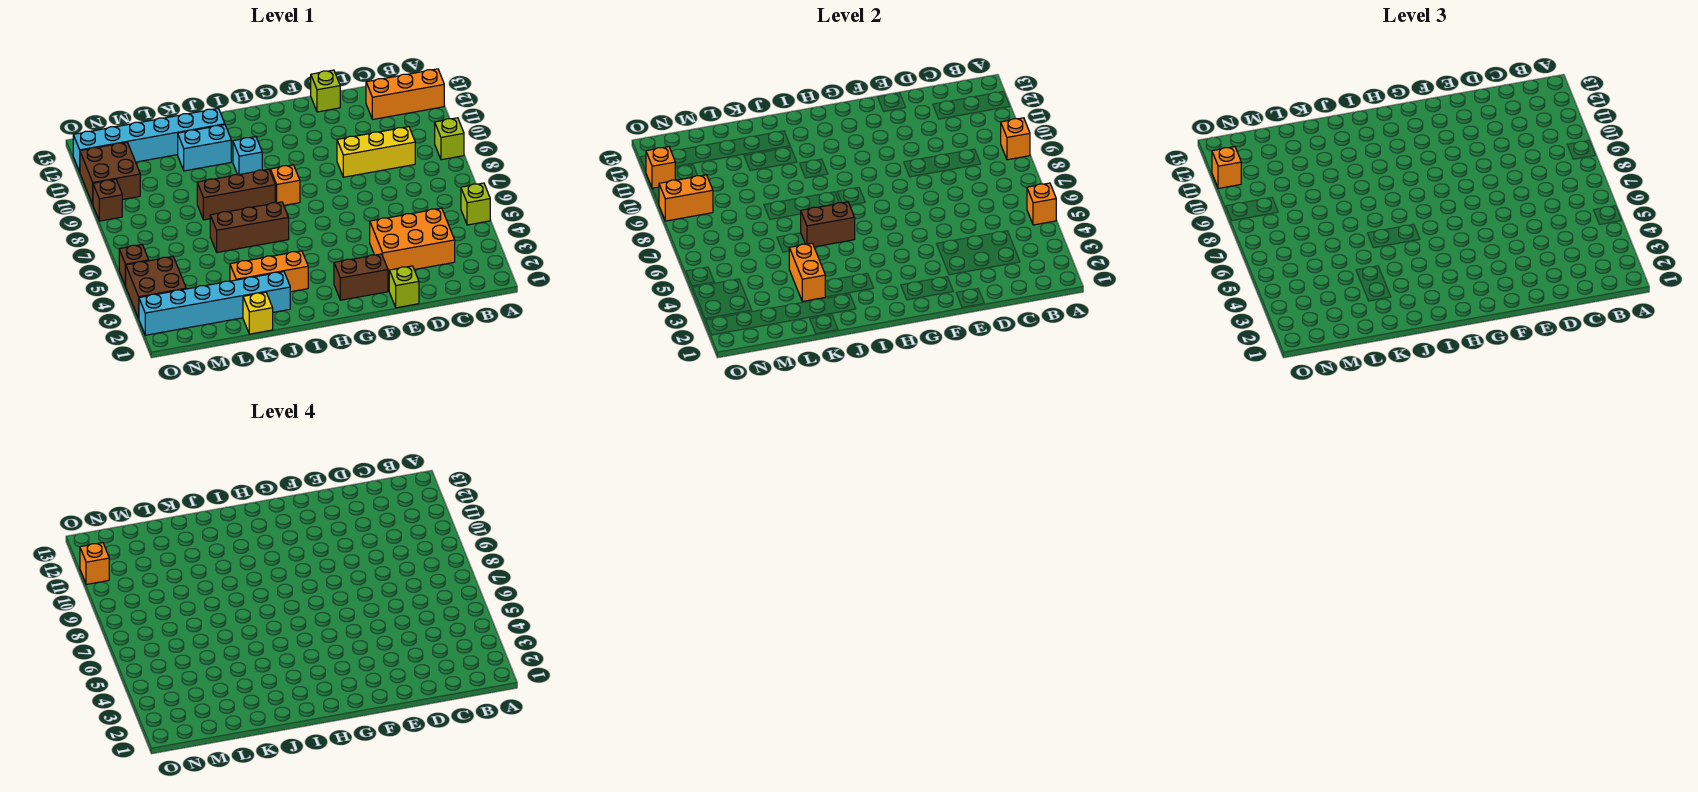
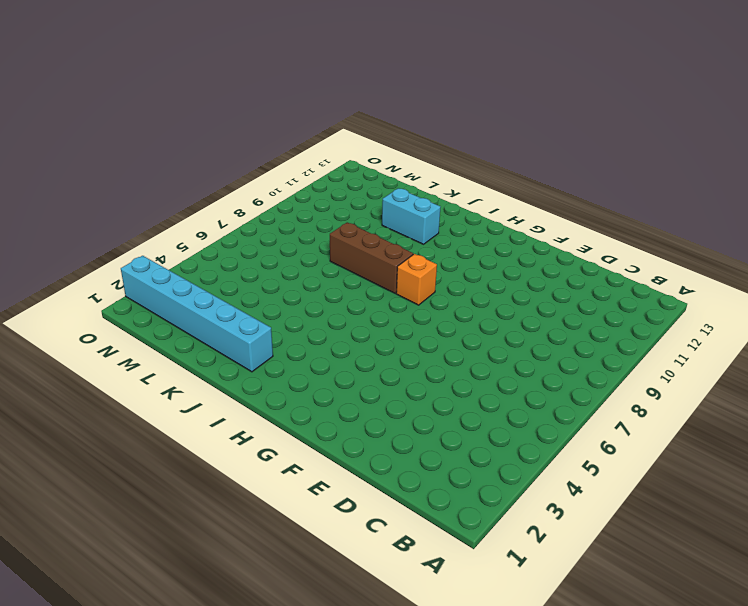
none -> lime brick A5 level 1
none -> lime brick A9 level 1
none -> orange brick A12:C12 level 1

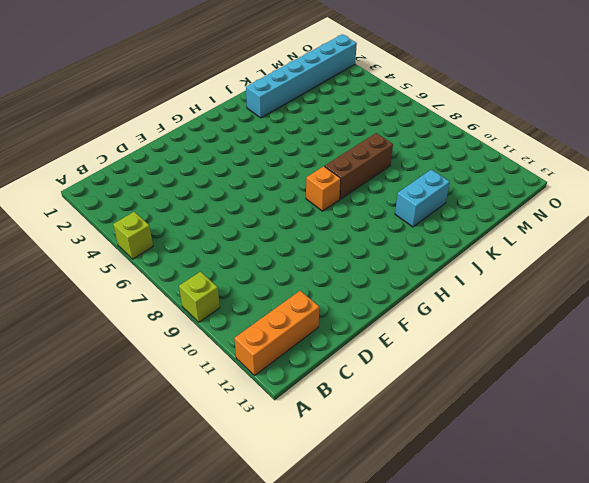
none -> orange brick C3:E4 level 1
none -> yellow brick C9:E9 level 1
none -> lime brick E1 level 1

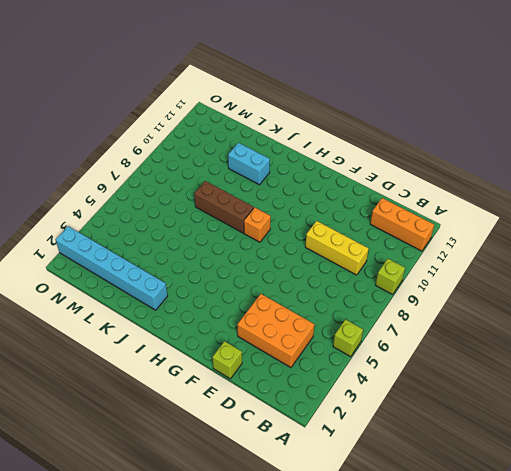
none -> lime brick E13 level 1
none -> brown brick F2:G2 level 1
none -> orange brick I3:K3 level 1

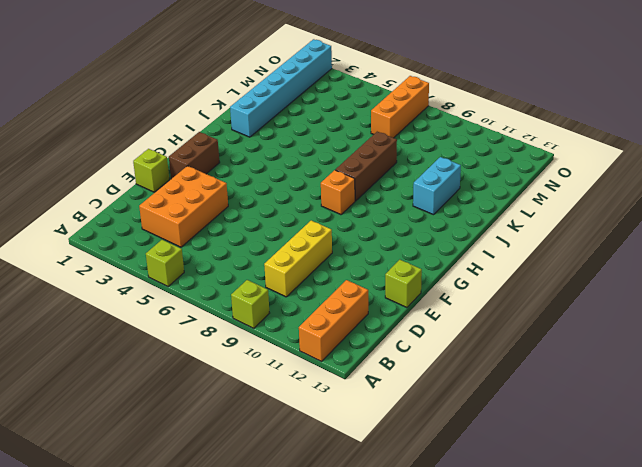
orange brick M7:O7 level 1 -> orange brick I3:K3 level 1
none -> brown brick I6:K6 level 1
none -> cyan brick I10 level 1
none -> cyan brick J12:O12 level 1

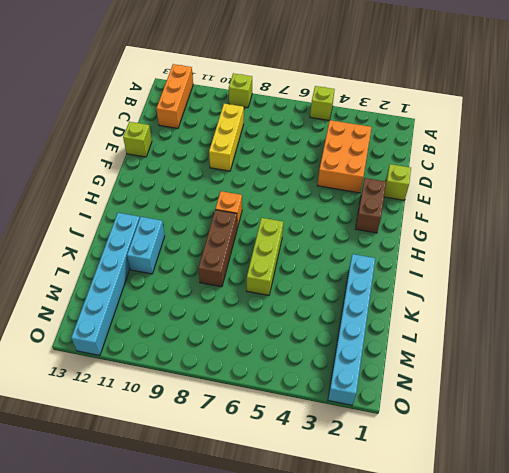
lime brick I6:K6 level 1 -> brown brick I6:K6 level 1
none -> orange brick I3:K3 level 1
none -> cyan brick I10 level 1
none -> yellow brick K1 level 1

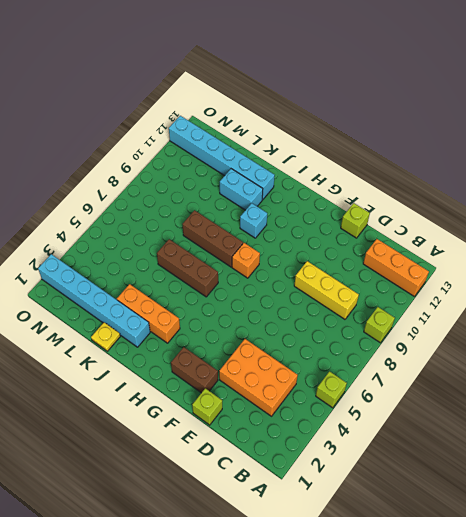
yellow plate K1 level 1 -> yellow brick K1 level 1
none -> brown brick N3:O4 level 1
none -> brown brick N10:O11 level 1
none -> brown brick O5 level 1

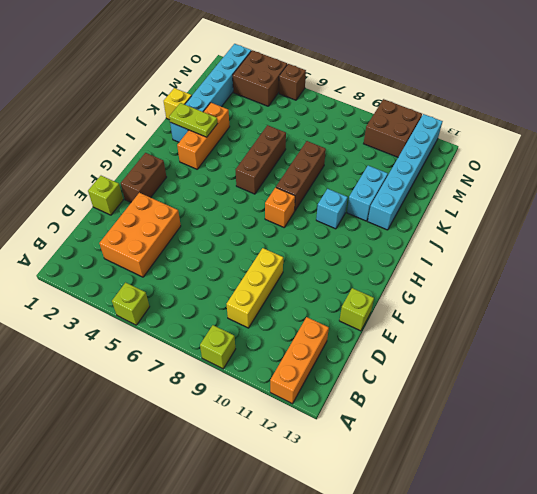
lime plate J2:J3 level 2 -> none
none -> brown brick O9 level 1
none -> orange brick A5 level 2
none -> orange brick A9 level 2

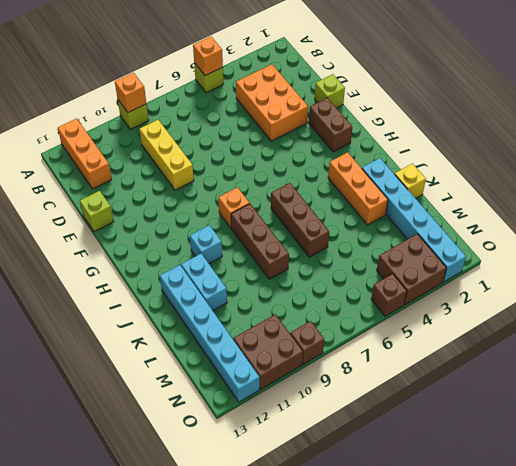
none -> brown brick I6:J6 level 2
none -> orange brick K3:K4 level 2
none -> orange brick N9:O9 level 2

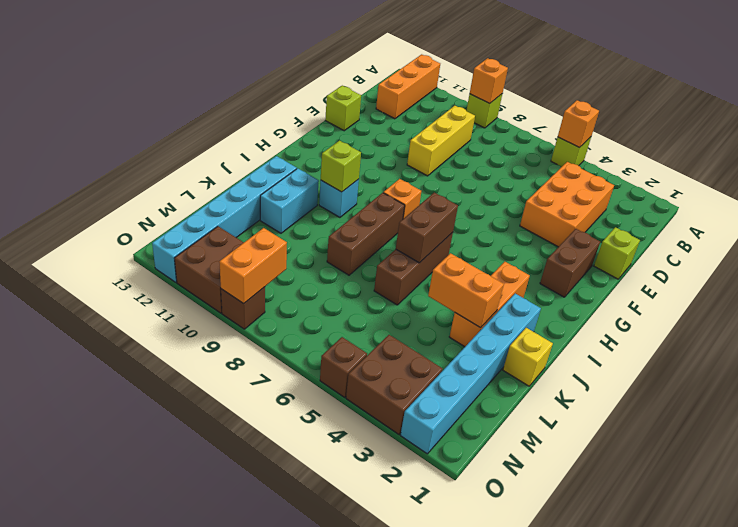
lime brick I10 level 2 -> none
none -> orange brick O11 level 2
none -> orange brick O11 level 3
none -> orange brick O11 level 4

